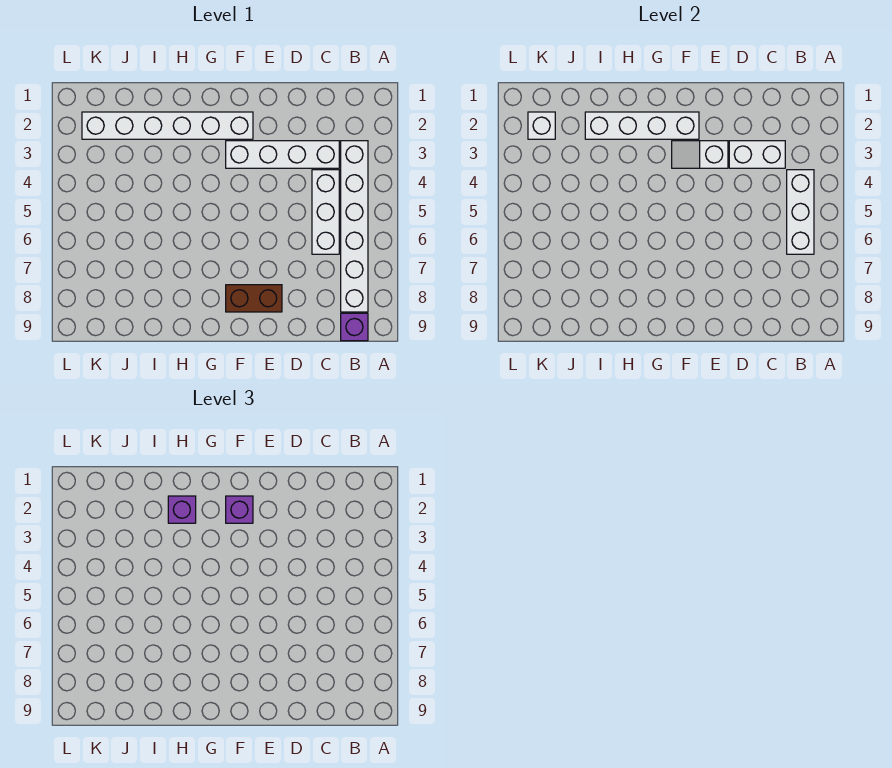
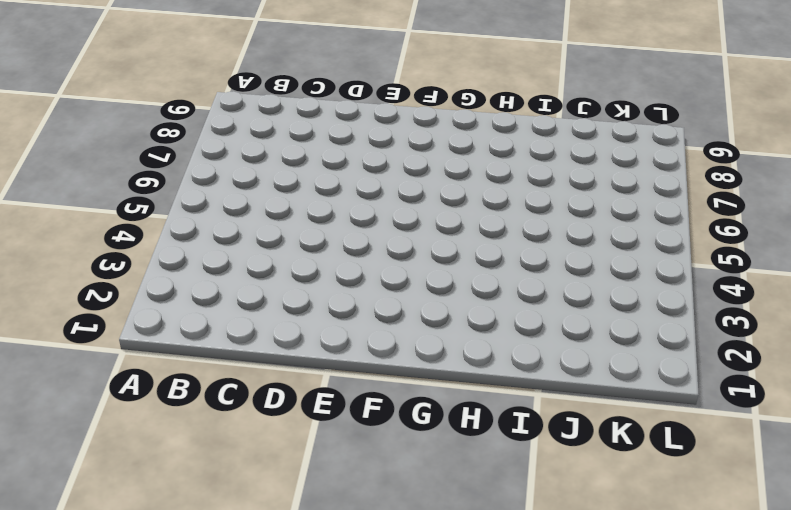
none -> white brick B3:B8 level 1
none -> purple brick B9 level 1
none -> white brick C3:F3 level 1

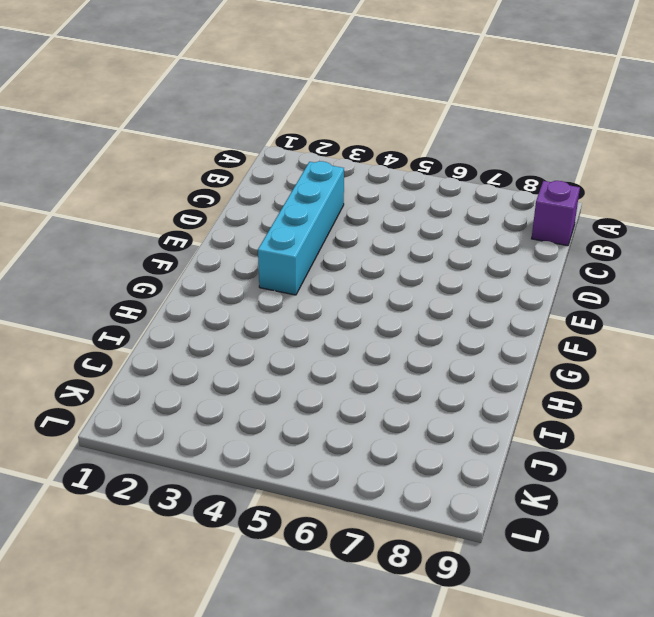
cyan brick C3:F3 level 1 -> white brick C3:F3 level 1
none -> white brick B3:B8 level 1
none -> white brick C4:C6 level 1
none -> brown brick E8:F8 level 1

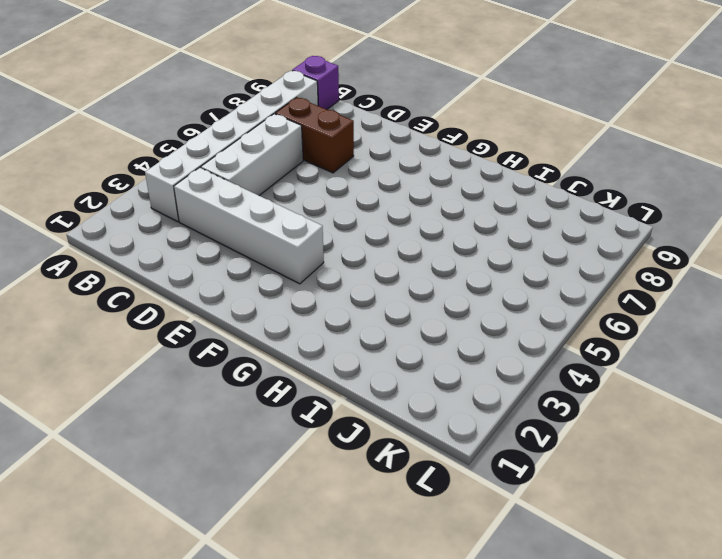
brown brick C7:D7 level 1 -> brown brick E8:F8 level 1
none -> white brick F2:K2 level 1
none -> white brick B4:B6 level 2
none -> white brick C3:D3 level 2

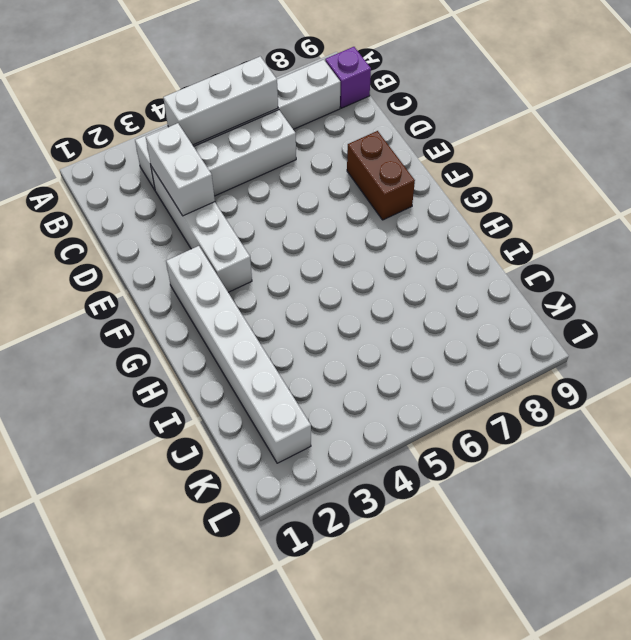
none -> white slope E3:F3 level 2 top E
none -> white brick F2:I2 level 2
none -> white brick K2 level 2

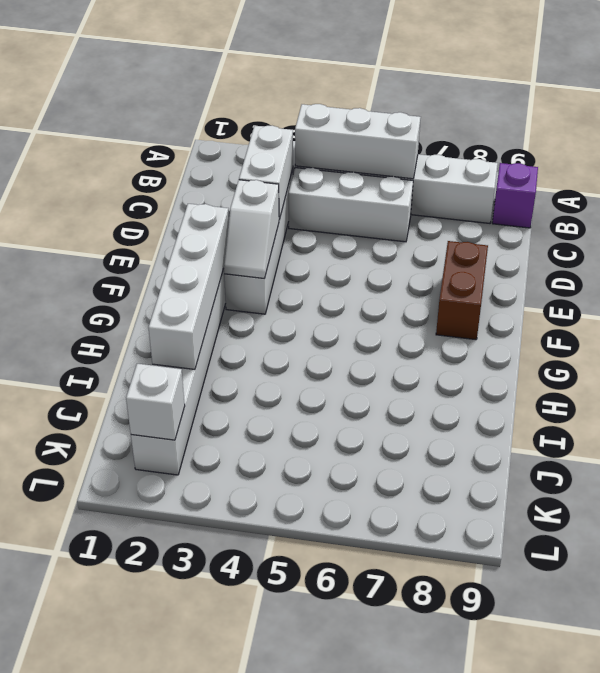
none -> purple brick F2 level 3
none -> purple brick H2 level 3

